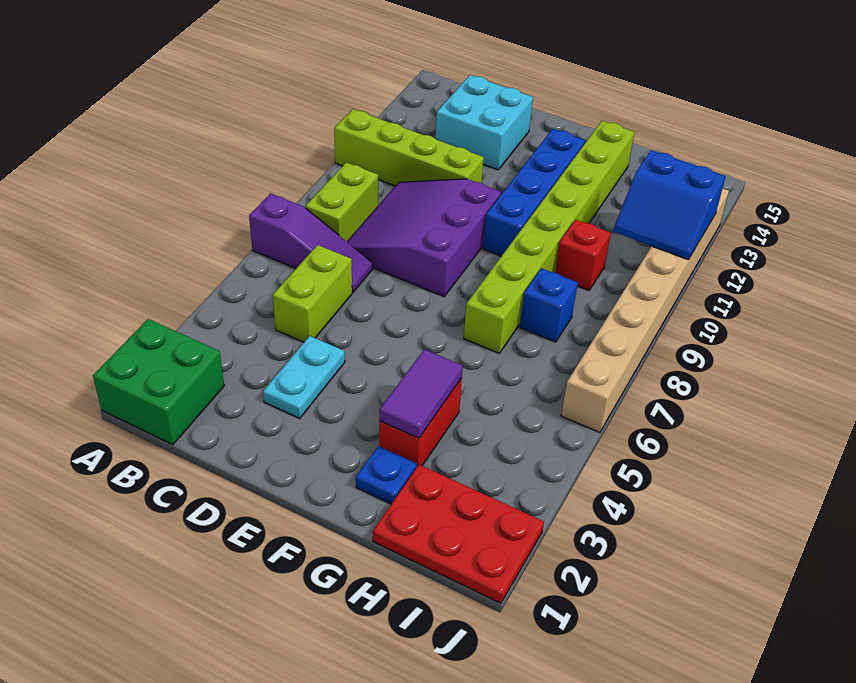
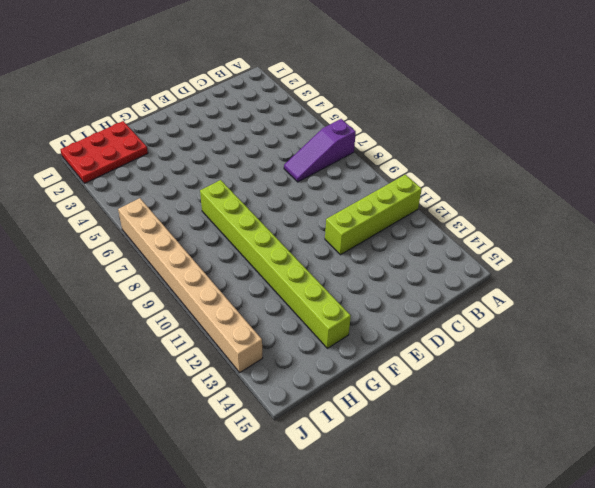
none -> green brick A1:B2 level 1
none -> lime brick B8:B9 level 1
none -> lime brick C5:C6 level 1

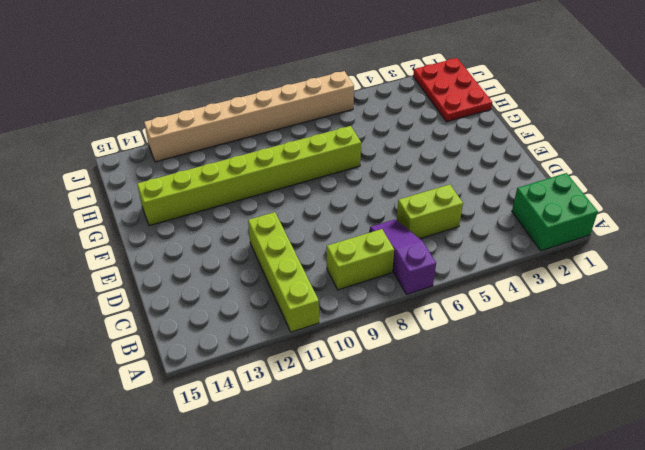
none -> purple slope C8:E10 level 1 top E
none -> cyan brick C13:D14 level 1
none -> cyan plate D3:D4 level 1

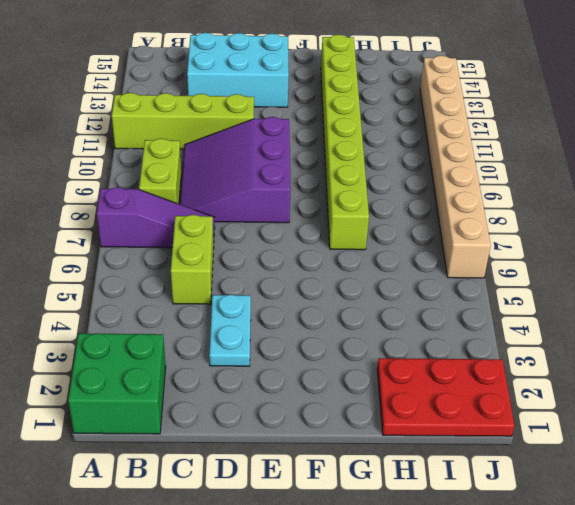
cyan brick C13:E14 level 1 -> cyan brick C13:D14 level 1
none -> blue brick F10:F13 level 1
none -> blue plate G2 level 1
none -> red brick G3:G4 level 1

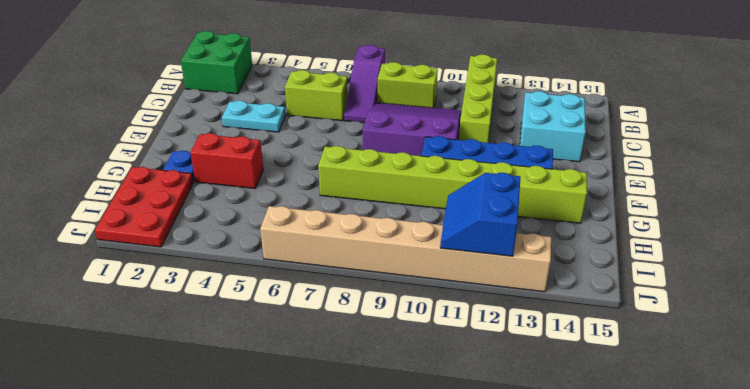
none -> blue brick H8 level 1
none -> red brick H10 level 1
none -> purple tile G3:G4 level 2

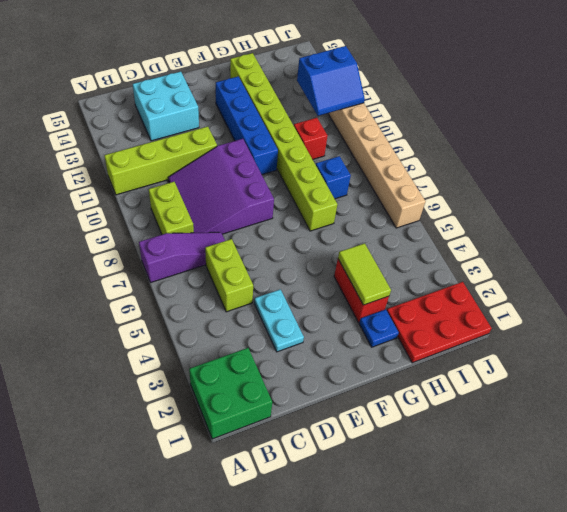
lime tile G3:G4 level 2 -> purple tile G3:G4 level 2

